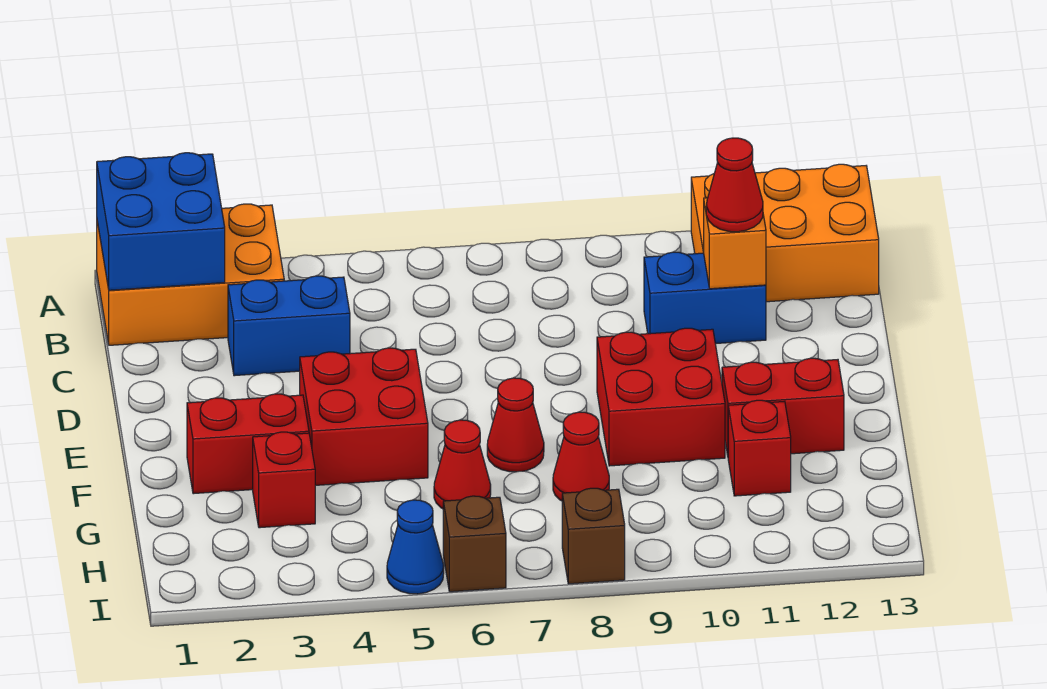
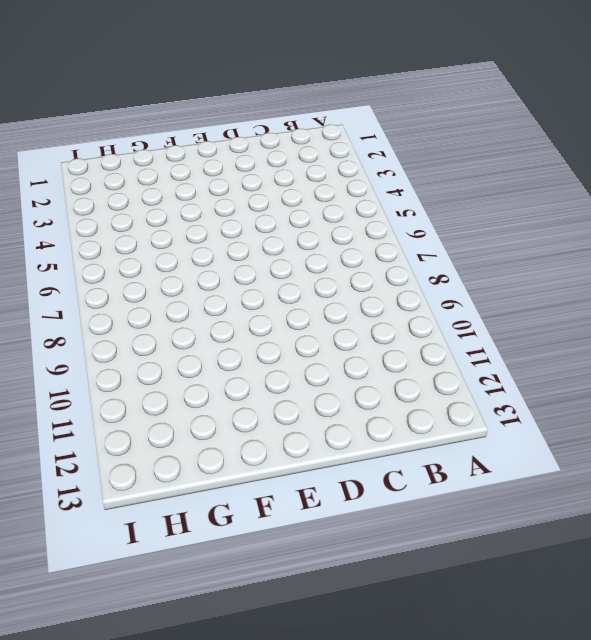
none -> orange brick A1:B3 level 1
none -> orange brick A11:B13 level 1
none -> blue brick C3:C4 level 1

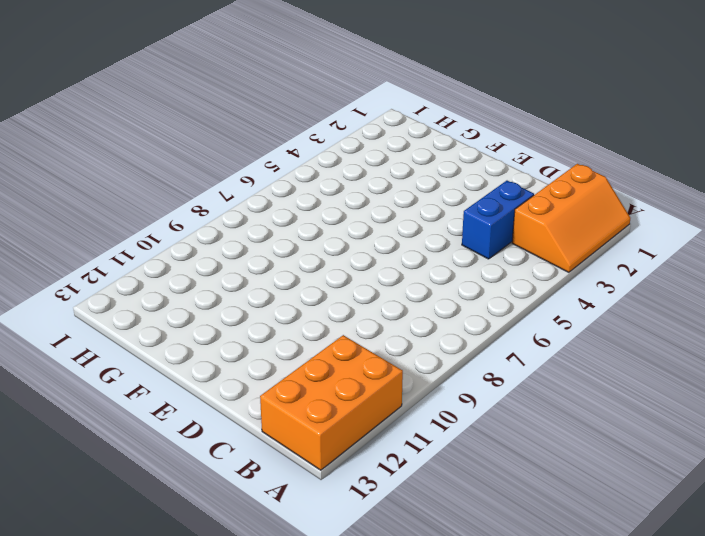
orange slope A1:B3 level 1 top B -> orange brick A1:B3 level 1
none -> blue brick C10:C11 level 1
none -> red brick E4:F5 level 1
none -> red brick E9:F10 level 1

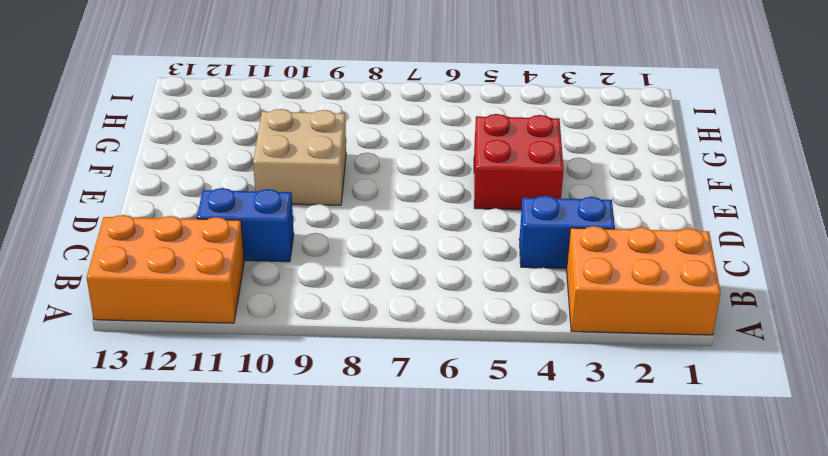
tan brick E9:F10 level 1 -> red brick E9:F10 level 1
none -> red brick F2:F3 level 1
none -> red cone F7 level 1
none -> red brick F11:F12 level 1

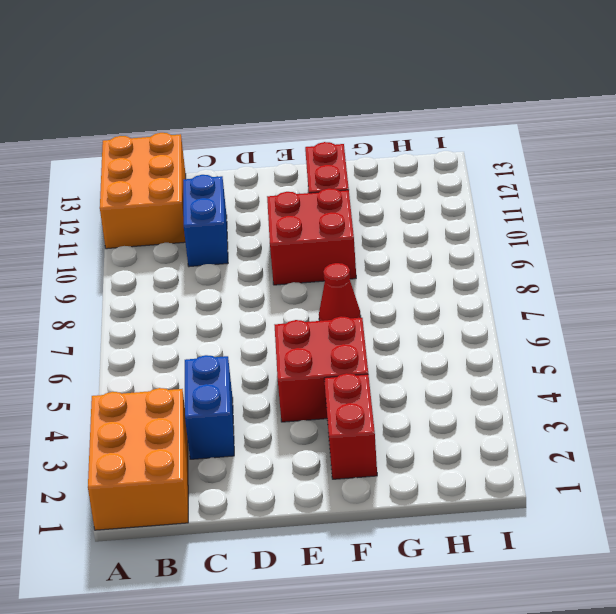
none -> red brick G3 level 1
none -> red cone G6 level 1
none -> red cone G8 level 1

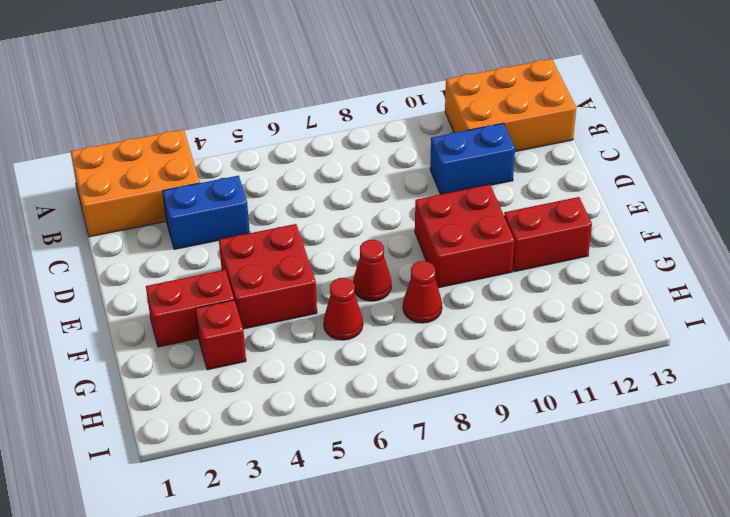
none -> red brick G11 level 1
none -> blue cone I5 level 1
none -> brown brick I6 level 1

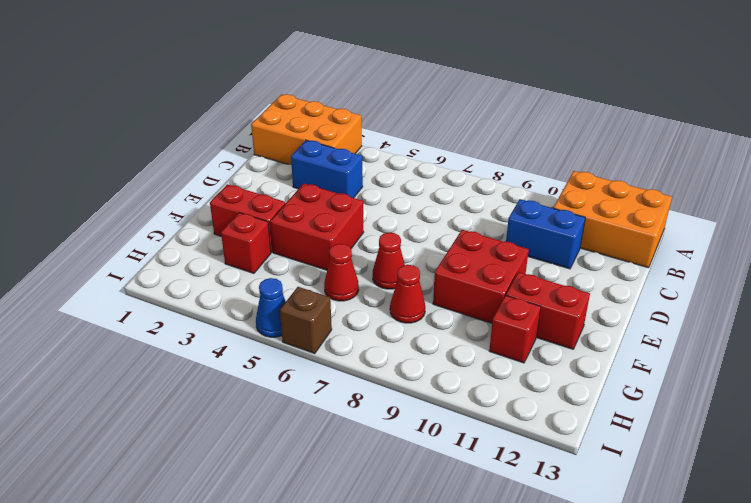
none -> brown brick I8 level 1
none -> blue brick A1:B2 level 2
none -> orange brick C11 level 2

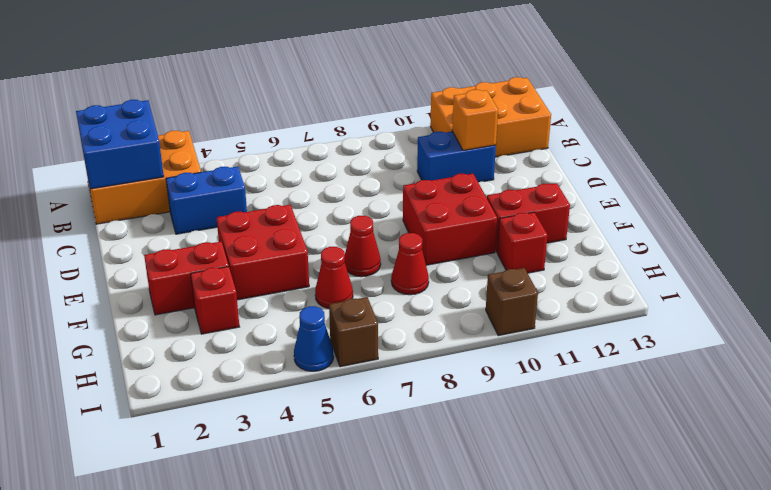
brown brick I10 level 1 -> brown brick I8 level 1
none -> red cone C11 level 3

